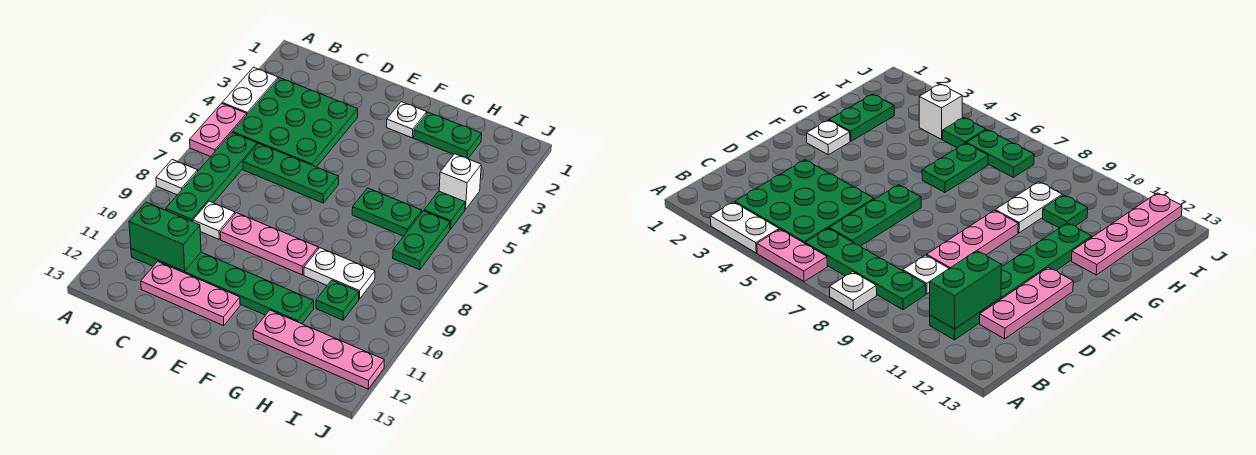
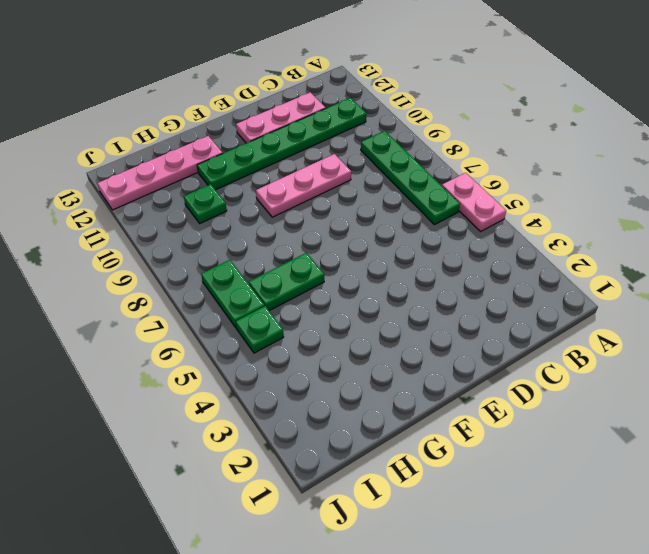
none -> white plate A3:A4 level 1
none -> white plate A8 level 1
none -> green plate B3:D5 level 1

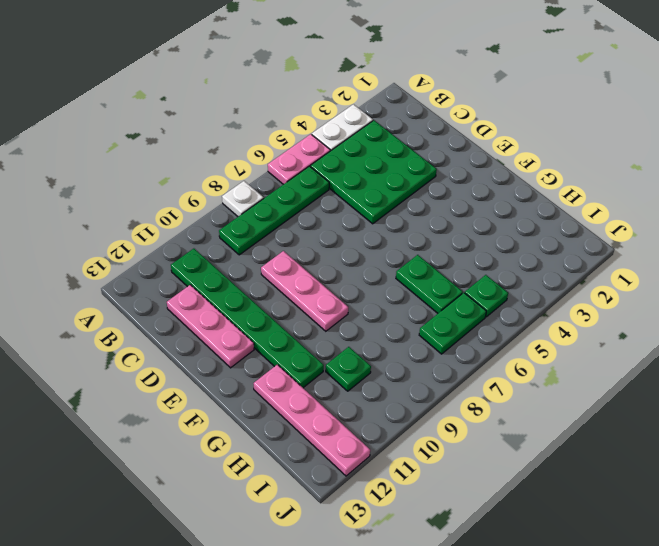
none -> green plate C6:E6 level 1
none -> white plate C9 level 1
none -> white plate F2 level 1

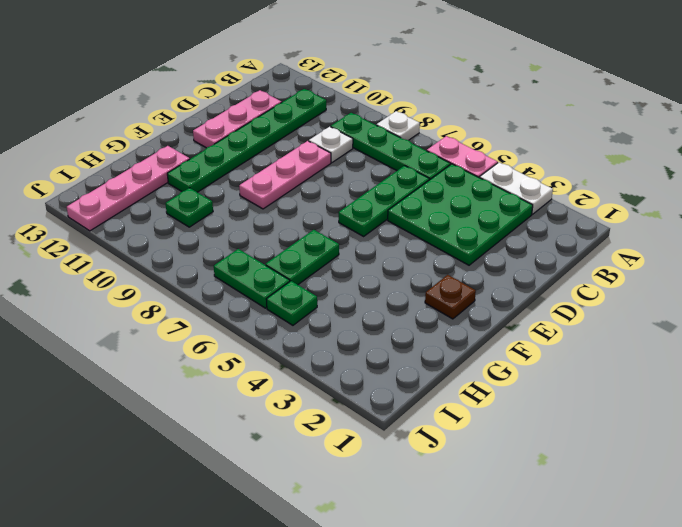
brown plate F2 level 1 -> white plate F2 level 1
none -> green plate G2:H2 level 1
none -> white plate G9:H9 level 1
none -> white brick I4 level 1

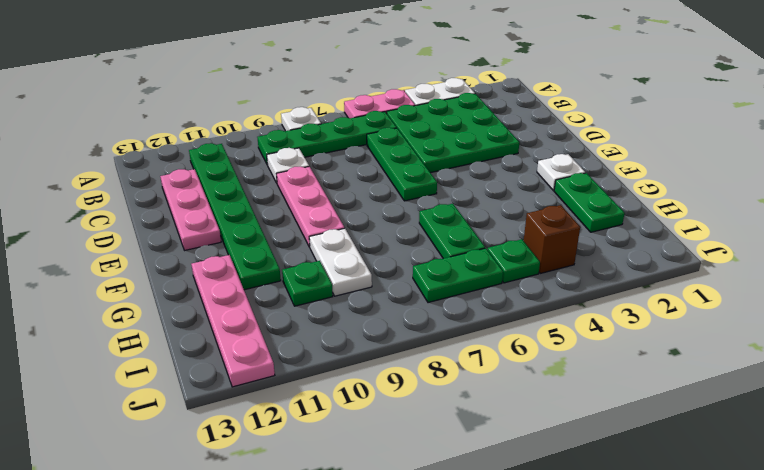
brown brick I4 level 1 -> white brick I4 level 1
none -> green brick B11:C11 level 2

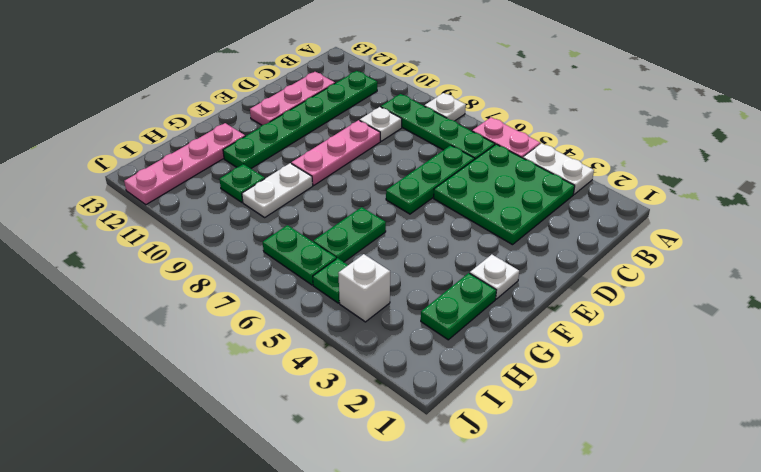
none -> green brick B11:C11 level 2

